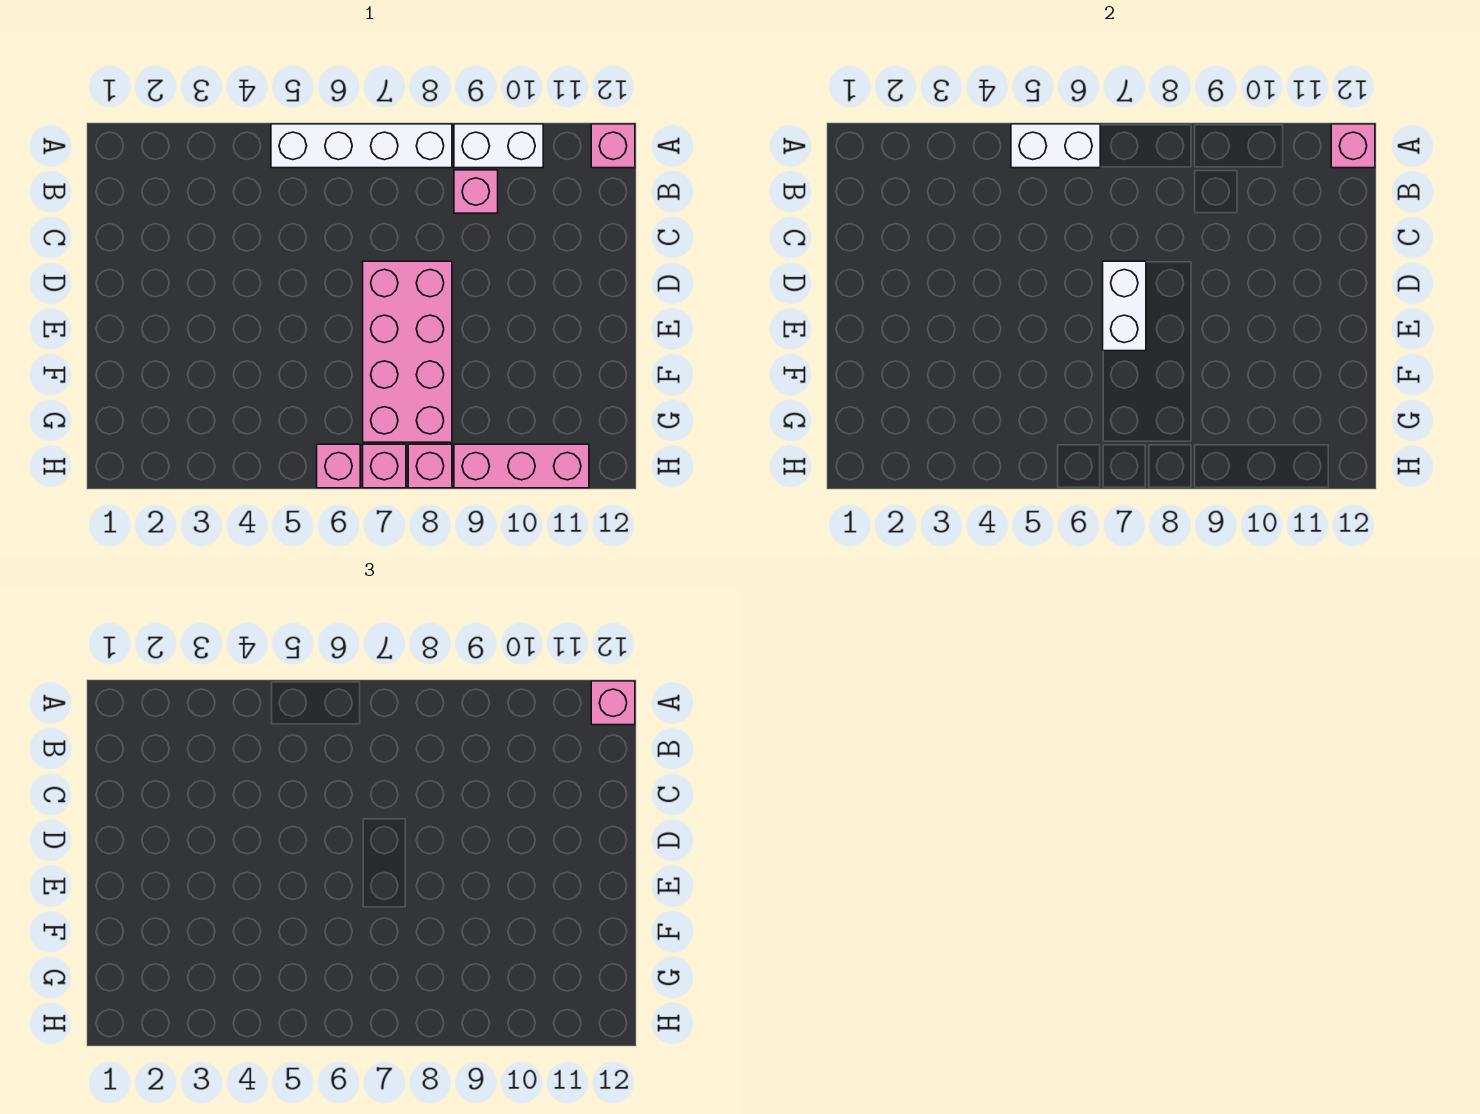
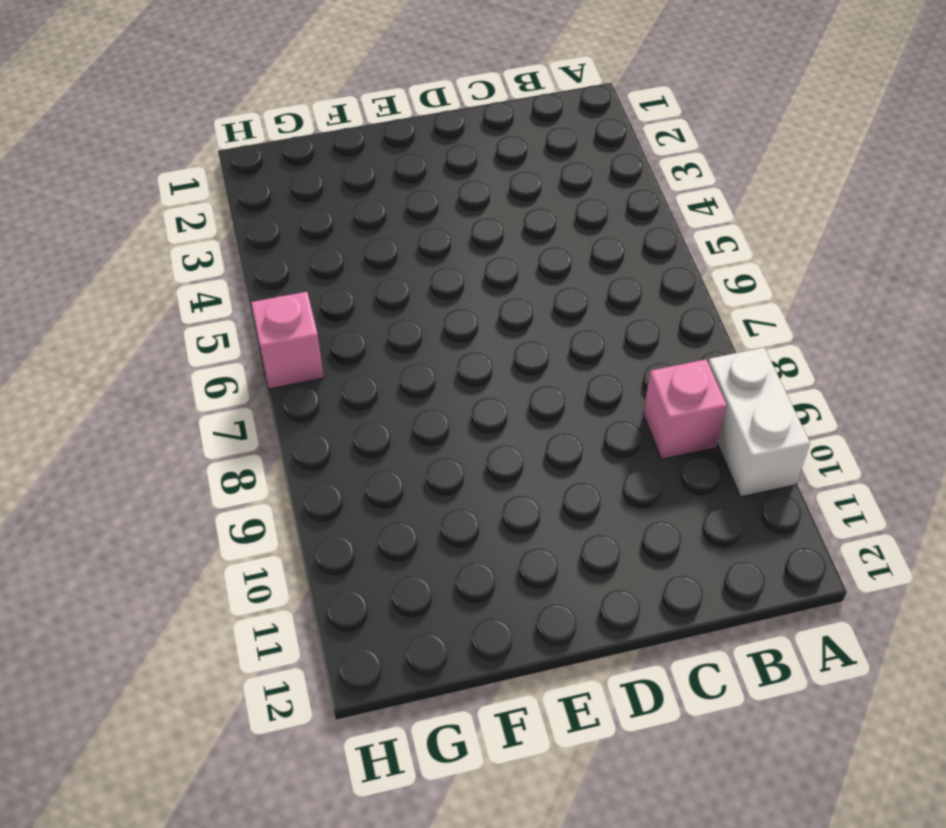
none -> white brick A5:A8 level 1
none -> pink brick A12 level 1
none -> pink brick D7:G8 level 1

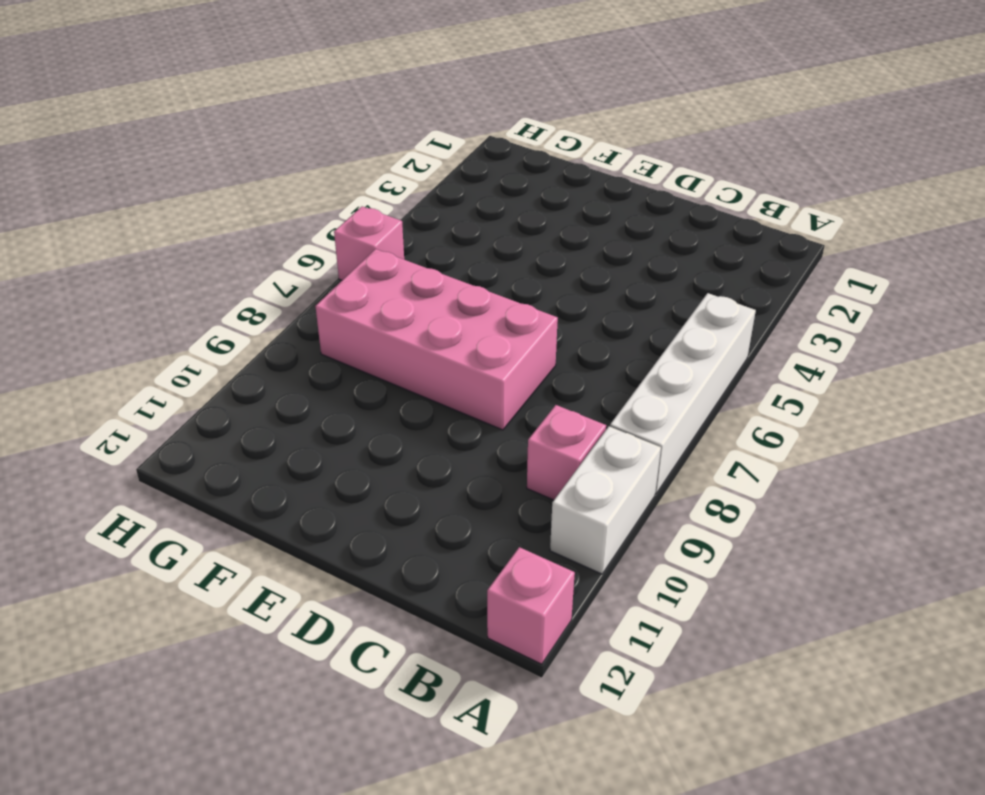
none -> pink brick H7 level 1
none -> pink brick H8 level 1
none -> pink brick H9:H11 level 1

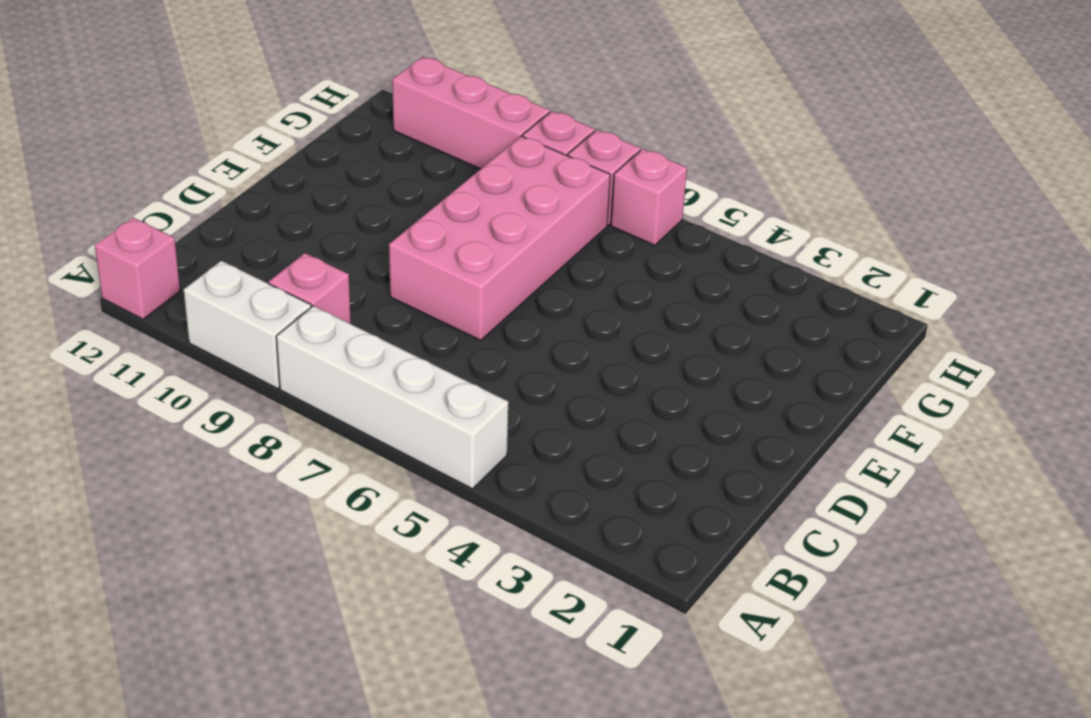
none -> white brick A5:A6 level 2
none -> pink brick A12 level 2
none -> white brick D7:E7 level 2

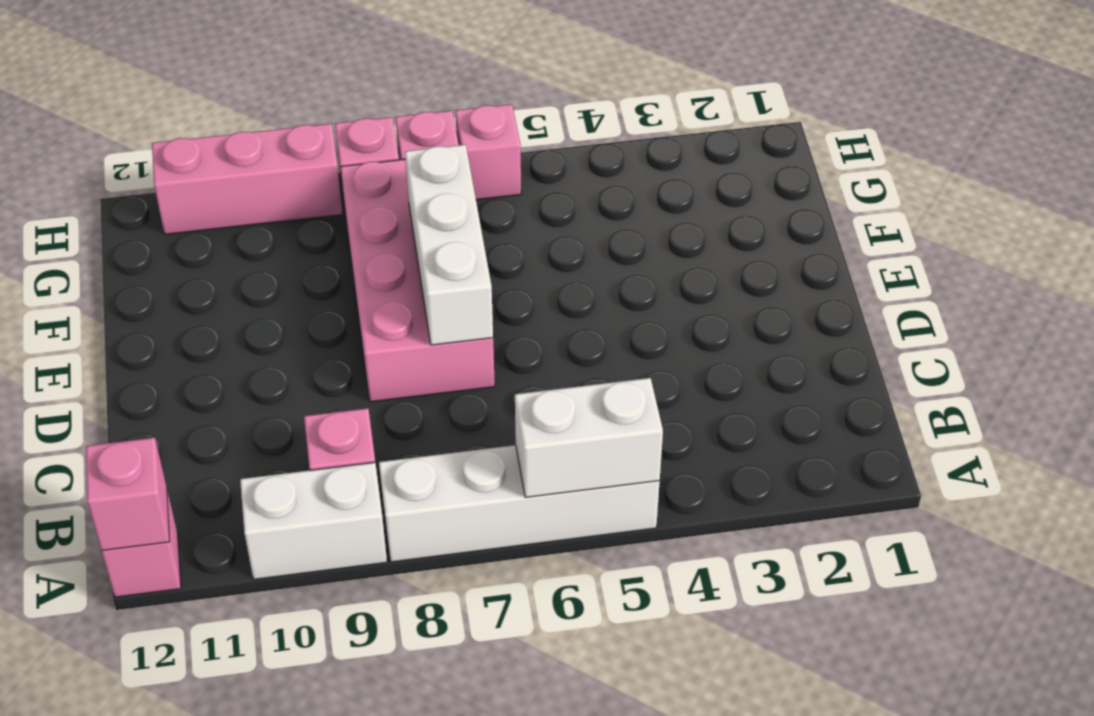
white brick D7:F7 level 2 -> white brick D7:E7 level 2
none -> pink brick A12 level 3

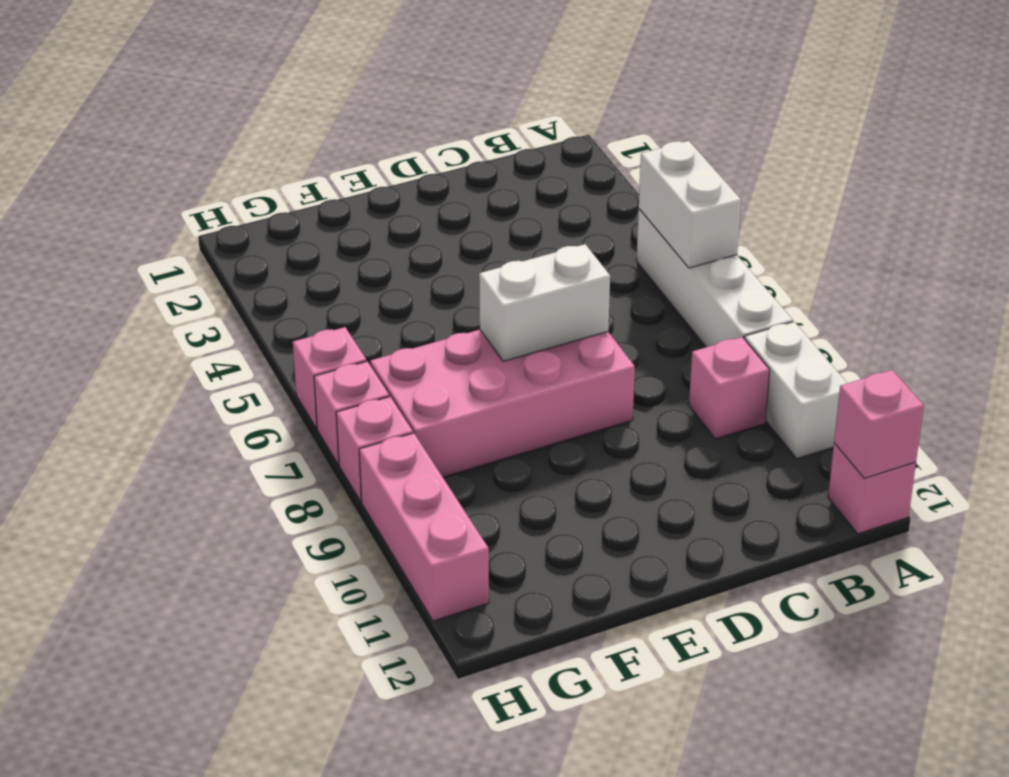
none -> pink brick A12 level 3

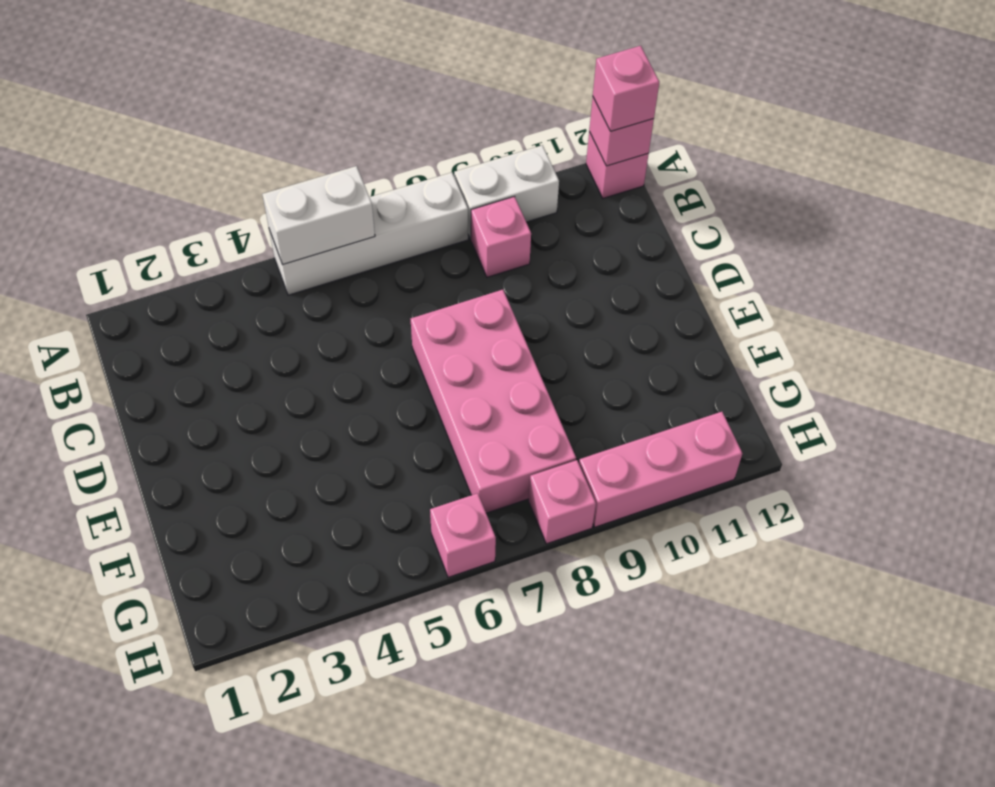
none -> pink brick H7 level 1
none -> white brick D7:E7 level 2

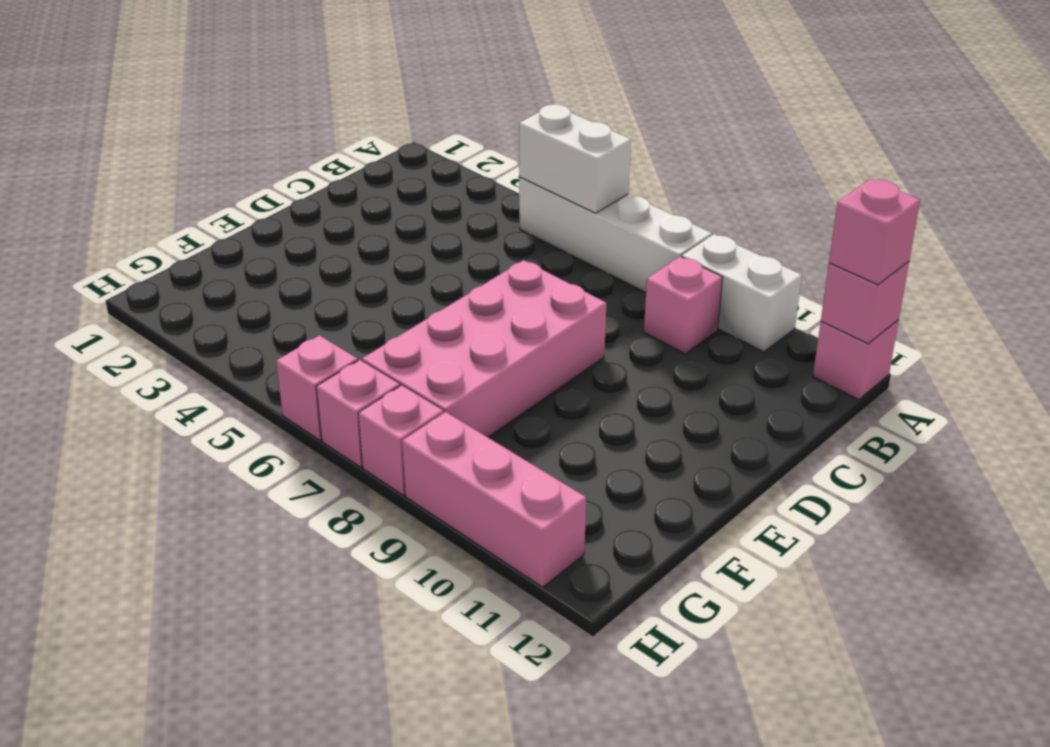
none -> white brick D7:E7 level 2

